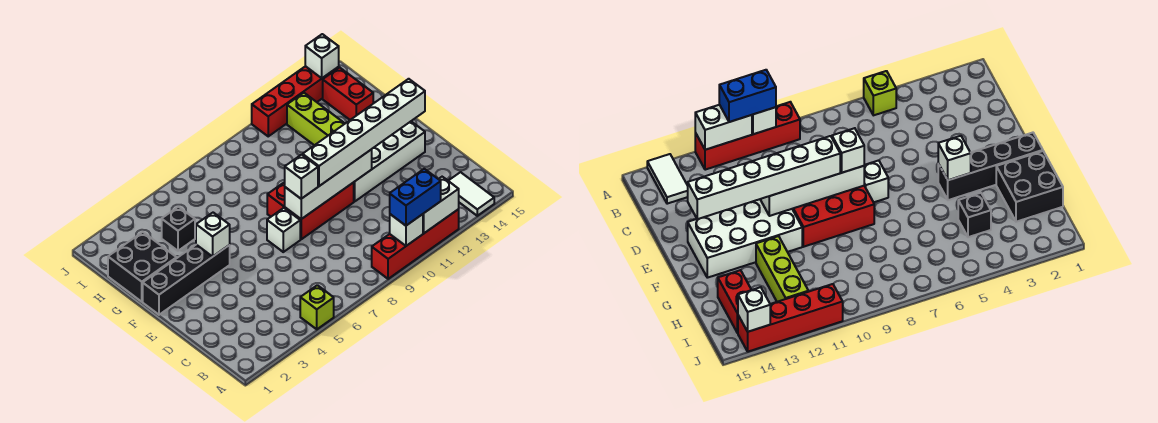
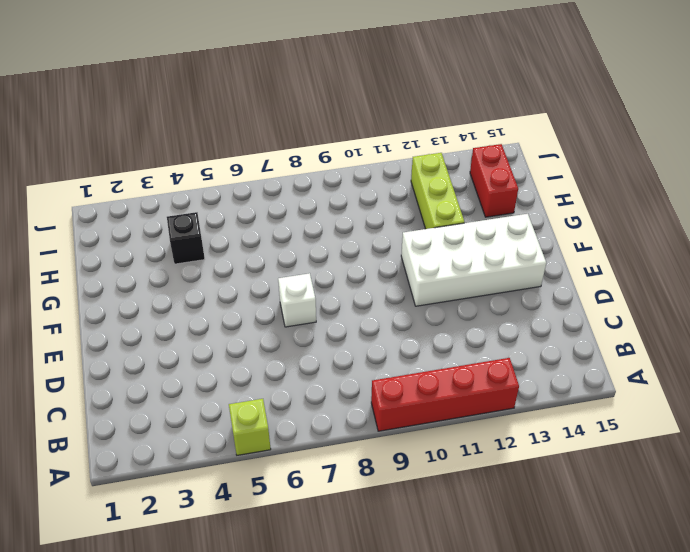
none -> white tile A14:B14 level 1
none -> red brick E8:F10 level 1
none -> black brick F1:F4 level 1

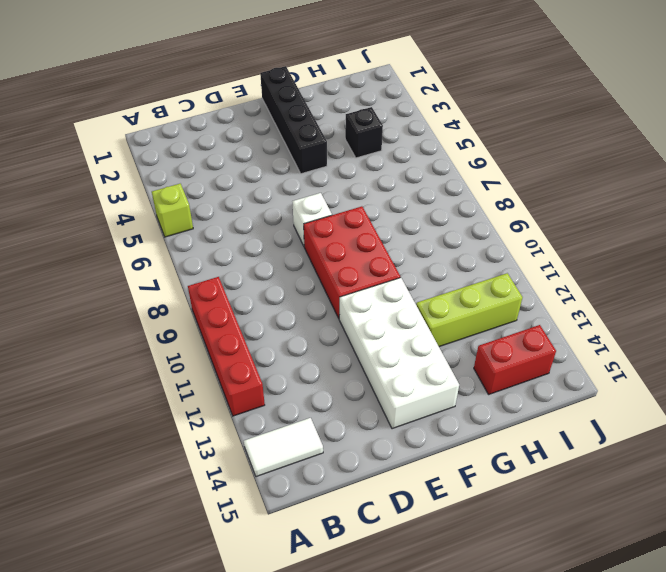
none -> black brick G1:H2 level 1
none -> red brick J11:J14 level 1
none -> white brick A10 level 2

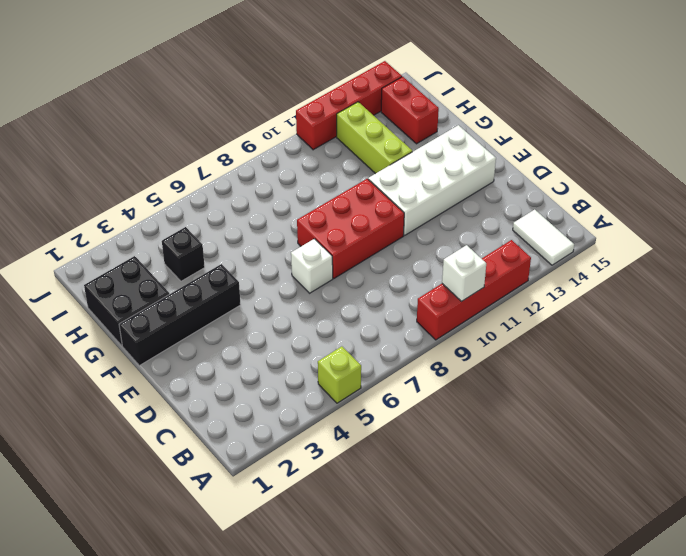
none -> white brick A11:A12 level 2
none -> white brick E8:E11 level 2
none -> white brick F4 level 2

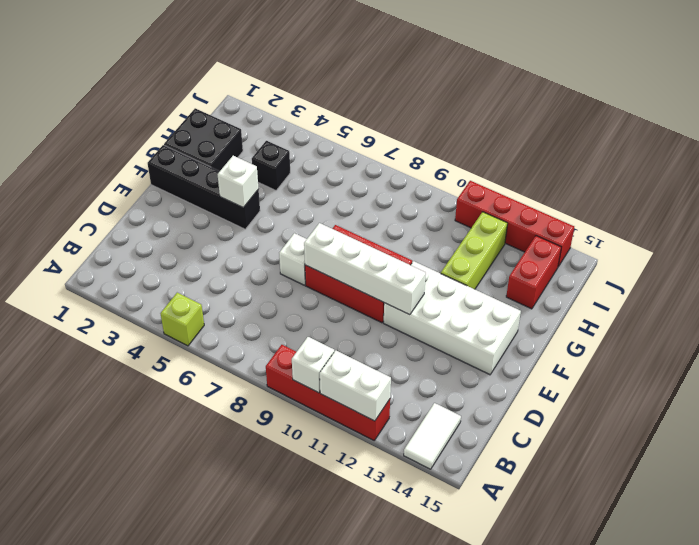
none -> white brick J14 level 2
none -> blue brick A10:A11 level 3
none -> white brick E8 level 3

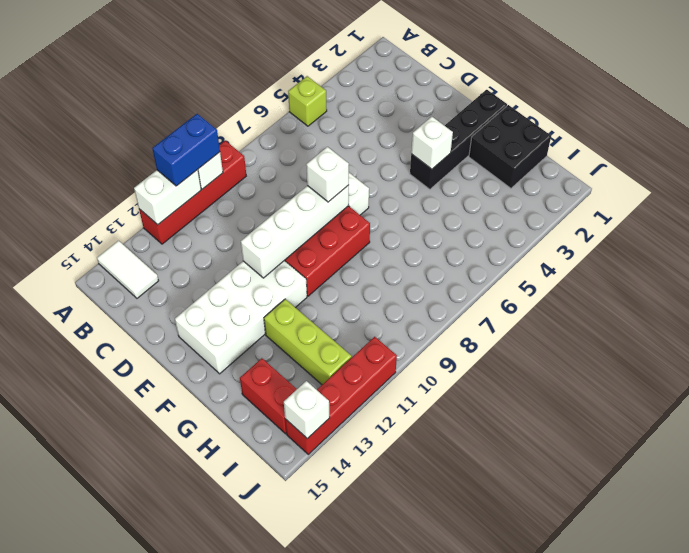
none -> black brick H4 level 1
none -> white brick E9:E14 level 3

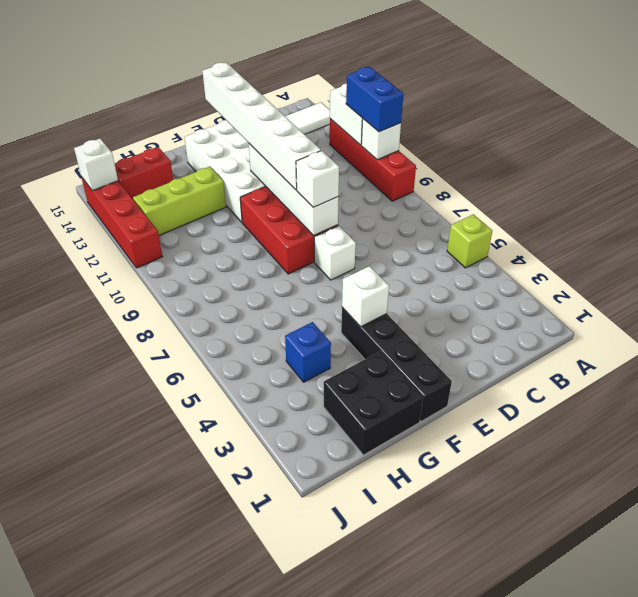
blue brick H4 level 1 -> black brick H4 level 1

